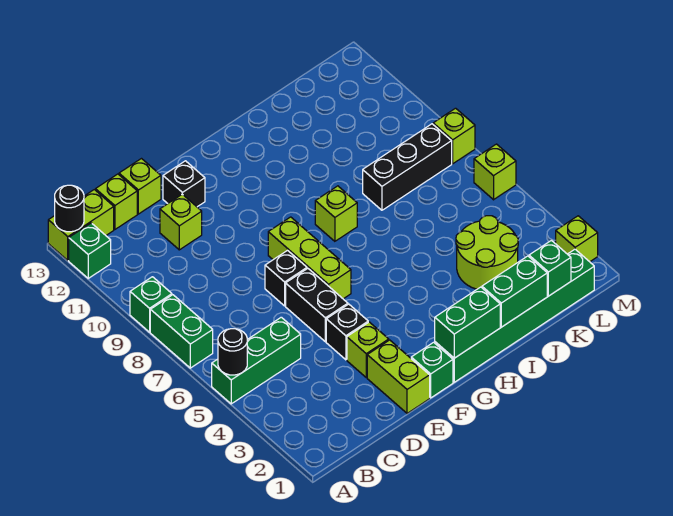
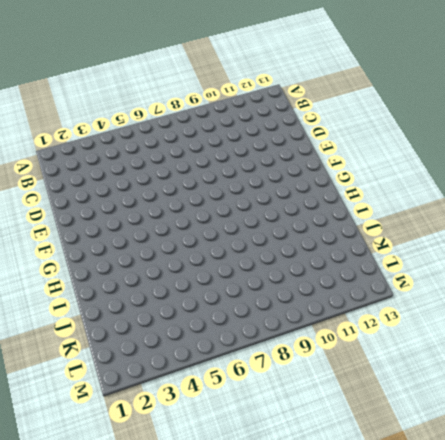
none -> green brick A5:C5 level 1
none -> green brick A7:A8 level 1
none -> green brick A9 level 1

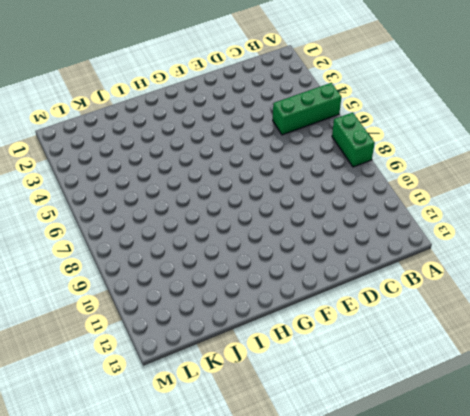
none -> green brick A9 level 1
none -> green brick A12 level 1
none -> lime brick A13:B13 level 1

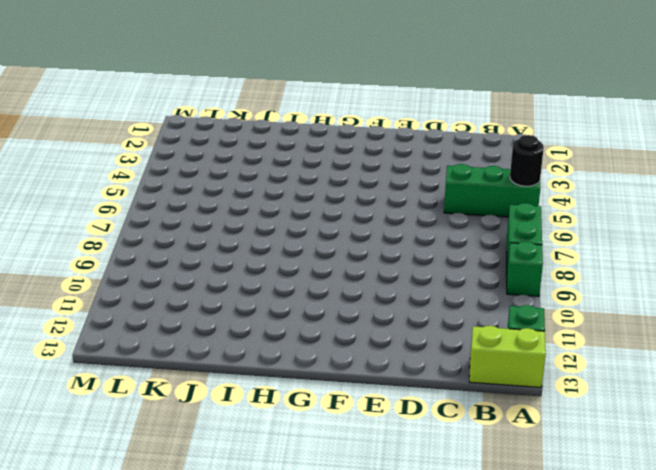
none -> lime brick C13 level 1
none -> lime brick D11 level 1
none -> lime brick D13 level 1

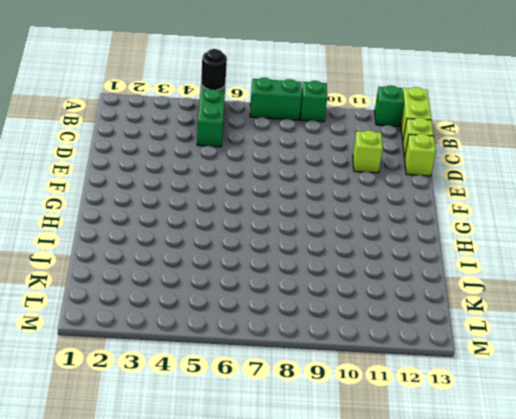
none -> lime brick E1:E2 level 1
none -> lime brick E3 level 1
none -> black brick E4 level 1

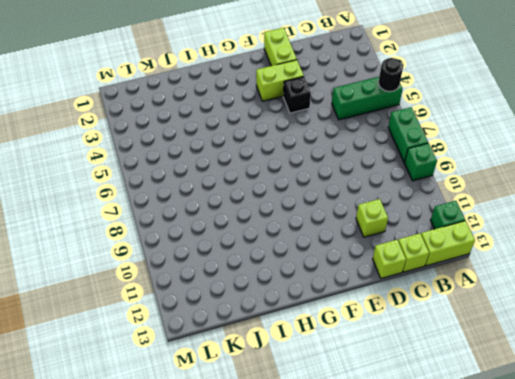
lime brick E3:F3 level 1 -> lime brick E3 level 1
none -> black brick E5:E6 level 1
none -> black brick E7 level 1
none -> black brick E12 level 1

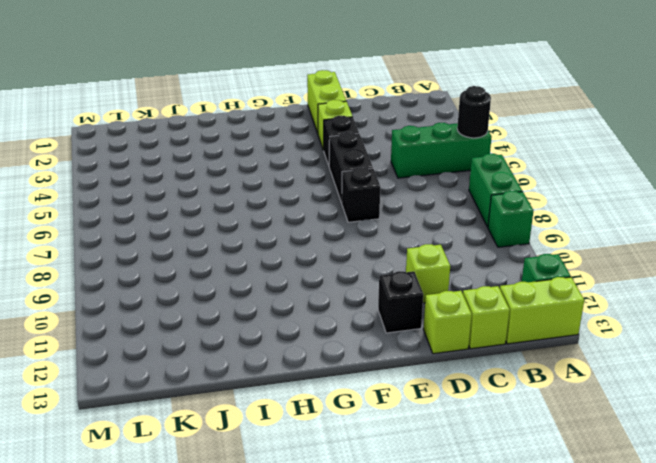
none -> green brick F1 level 1
none -> lime brick F6:F8 level 1
none -> green brick G1:L1 level 1

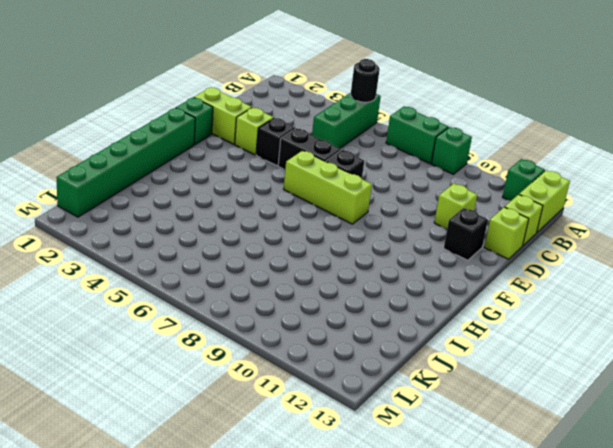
none -> lime brick H8 level 1
none -> lime round brick J3:K4 level 1
none -> black brick J8:L8 level 1

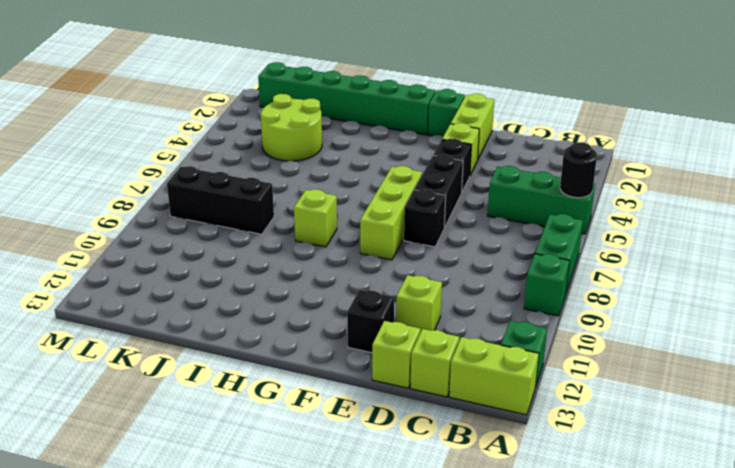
none -> lime brick M2 level 1
none -> lime brick M6 level 1
none -> lime brick M8 level 1

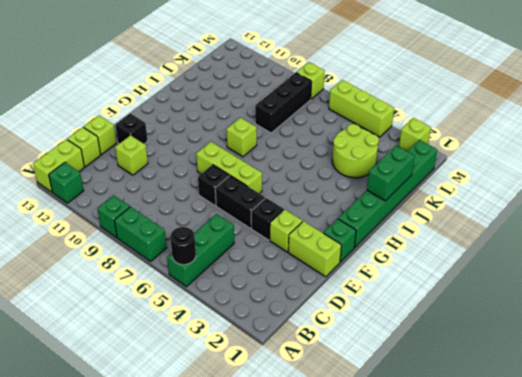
lime brick M4:M6 level 1 -> lime brick M6 level 1
none -> black round brick A13 level 2
none -> green brick G1:H1 level 2
none -> green brick K1 level 2

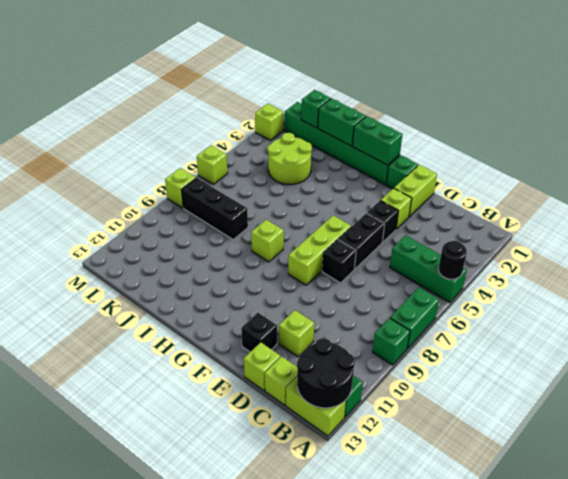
black round brick A12:B13 level 2 -> black round brick A13 level 2

